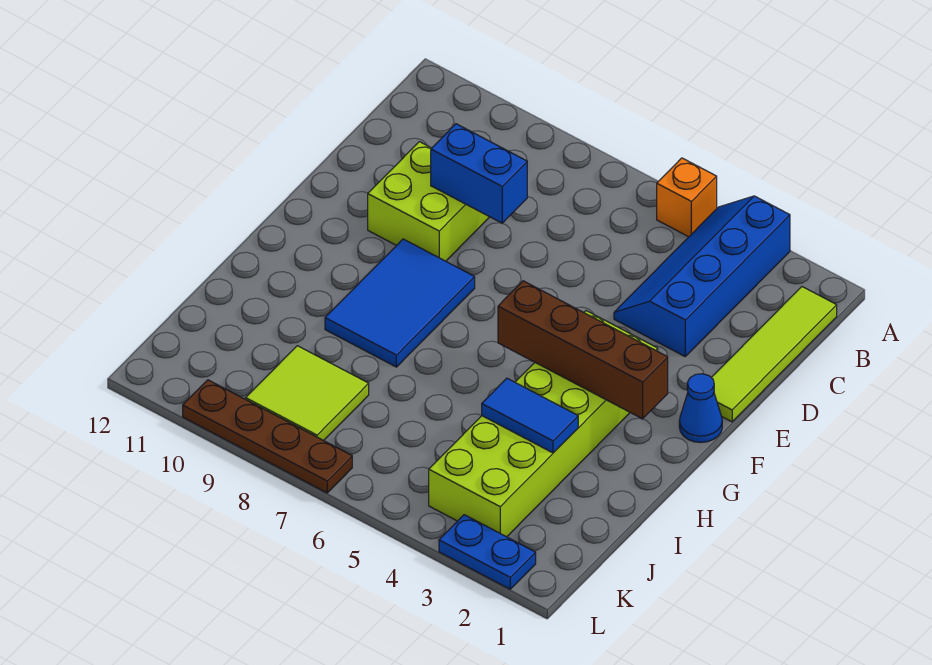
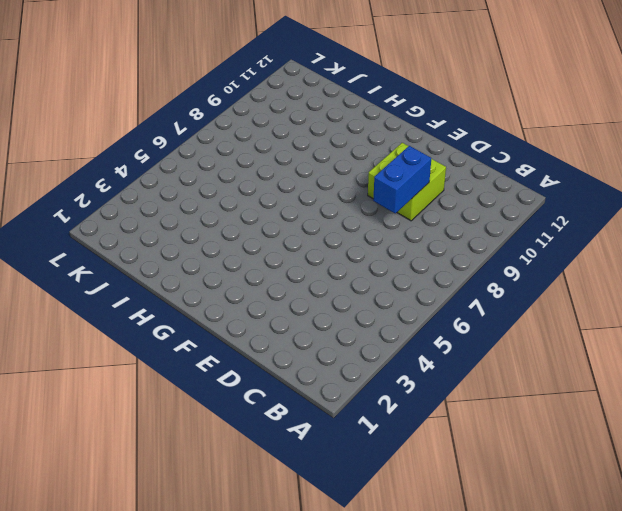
none -> blue slope A3:D4 level 1 top 3
none -> orange brick A5 level 1
none -> lime tile B1:E1 level 1

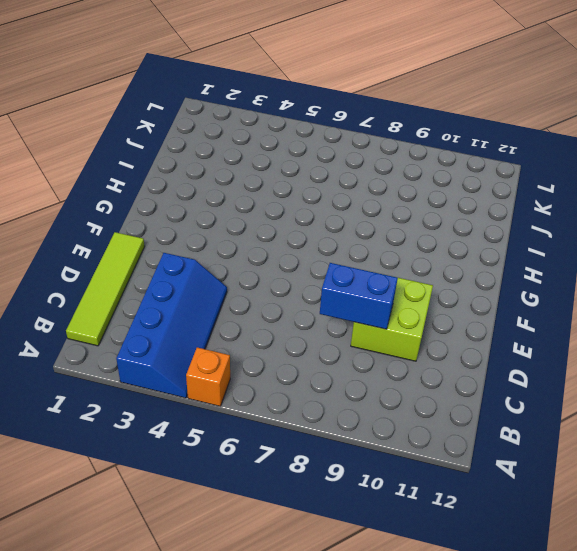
none -> blue cone F1 level 1
none -> lime brick F3:K4 level 1
none -> blue tile F8:H9 level 1

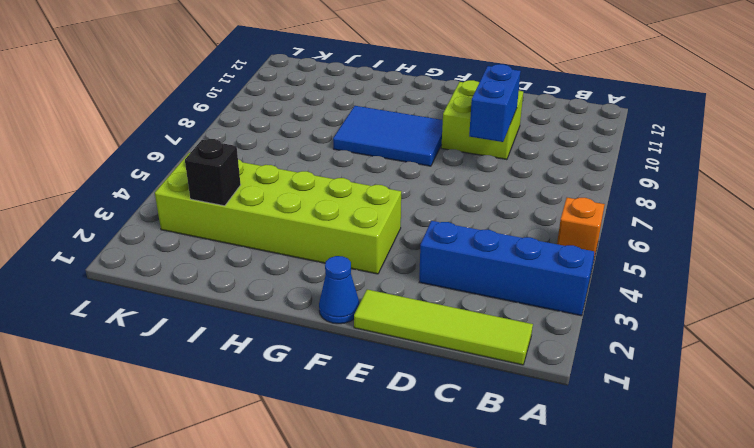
black brick J3 level 2 -> none
none -> lime tile J8:K9 level 1
none -> blue plate L2:L3 level 1
none -> brown plate L7:L10 level 1

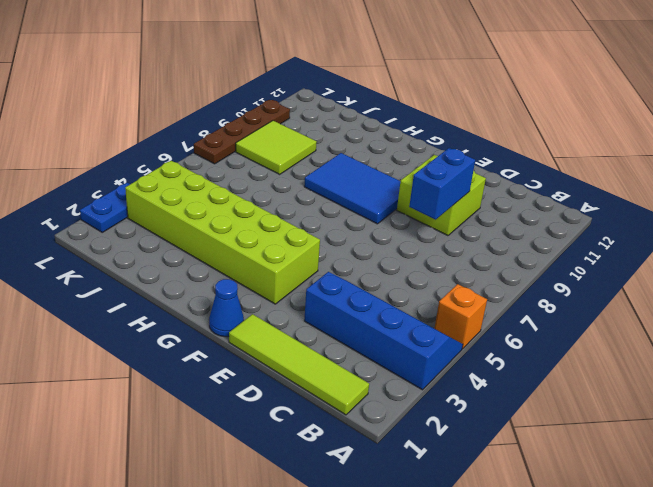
none -> brown brick G2:G5 level 2
none -> blue tile I3:I4 level 2

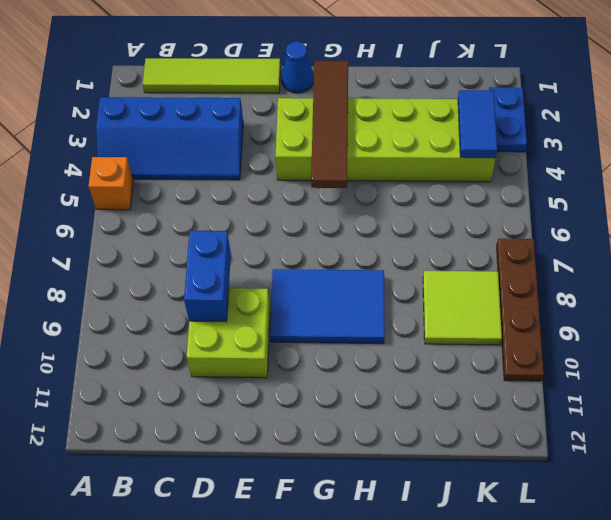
brown tile G2:G5 level 2 -> brown brick G2:G5 level 2
blue tile K3:K4 level 2 -> blue tile I3:I4 level 2

